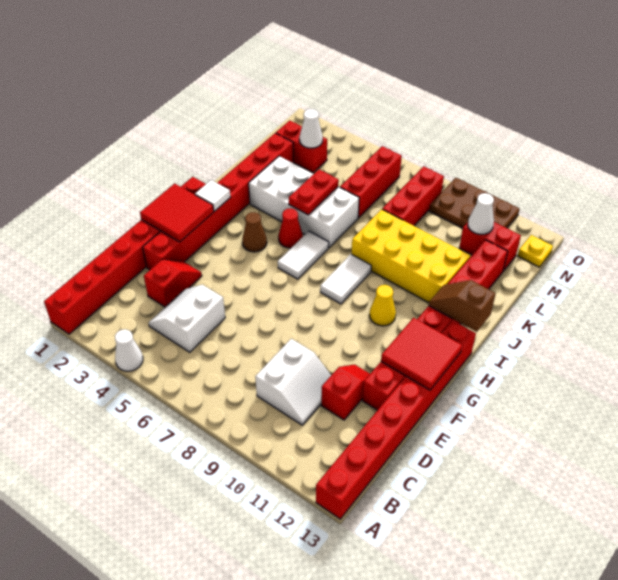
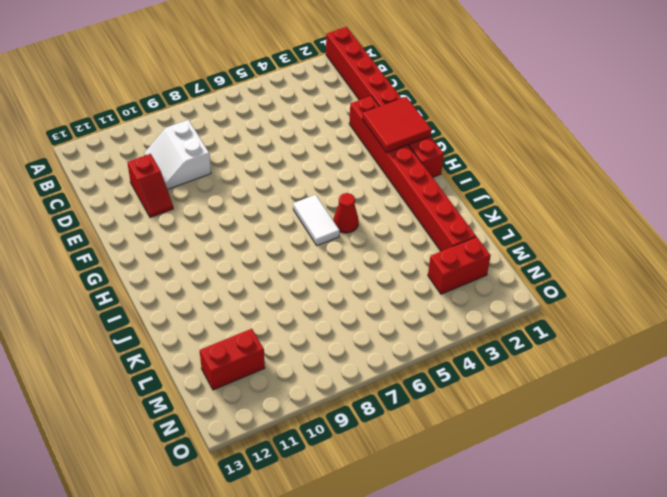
none -> white cone A4 level 1
none -> red brick A13:H13 level 1
none -> white slope C4:D5 level 1 top 5

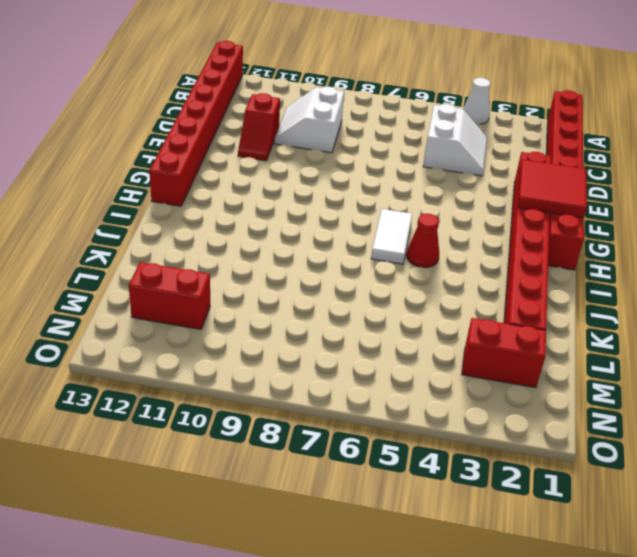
none -> red slope D3:E3 level 1 top D
none -> red brick E12:L12 level 1
none -> brown cone H4 level 1

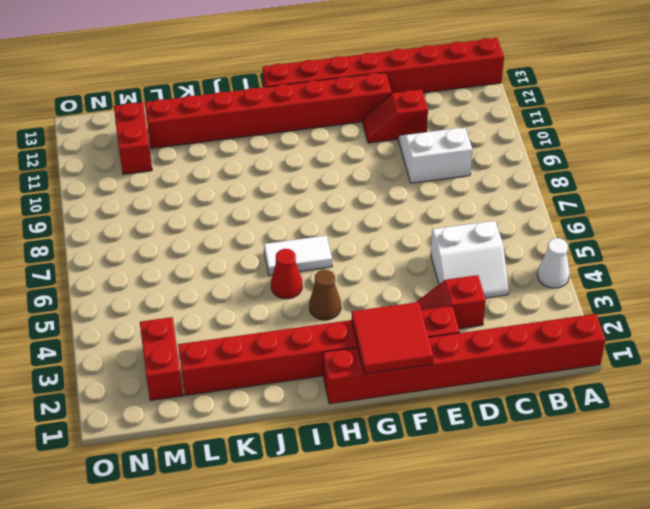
none -> white tile H8:I8 level 1
none -> yellow cone H10 level 1
none -> white brick J3:K6 level 1

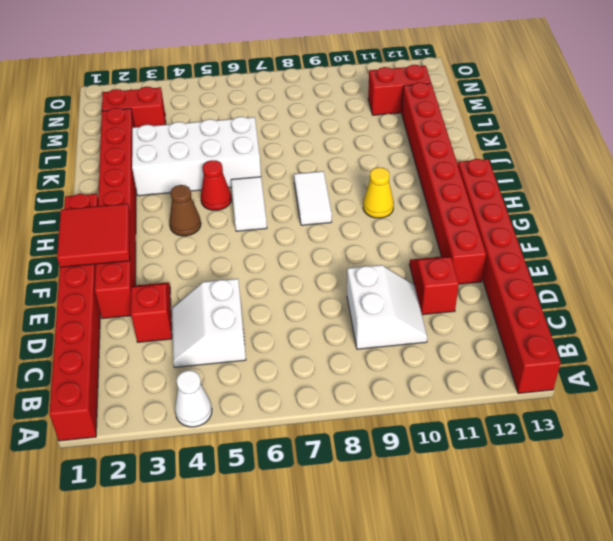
none -> yellow brick J8:K11 level 1
none -> red brick L6:N6 level 1
none -> red brick L8:N8 level 1

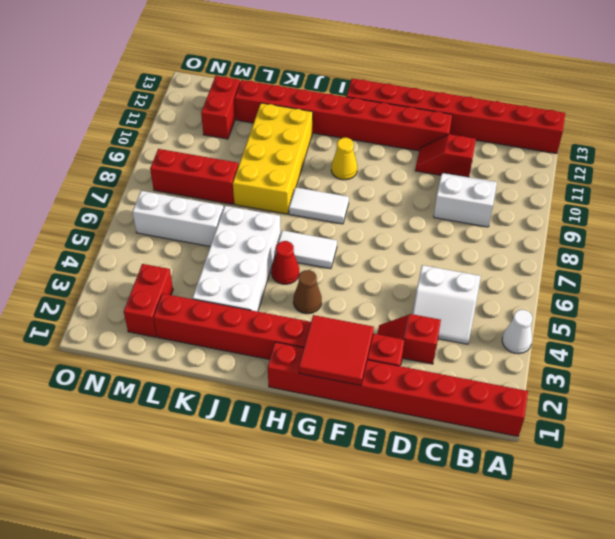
white brick L6:N6 level 1 -> red brick L6:N6 level 1
none -> brown plate N9:O11 level 1
none -> yellow plate N13 level 1
none -> red tile F12:G13 level 2

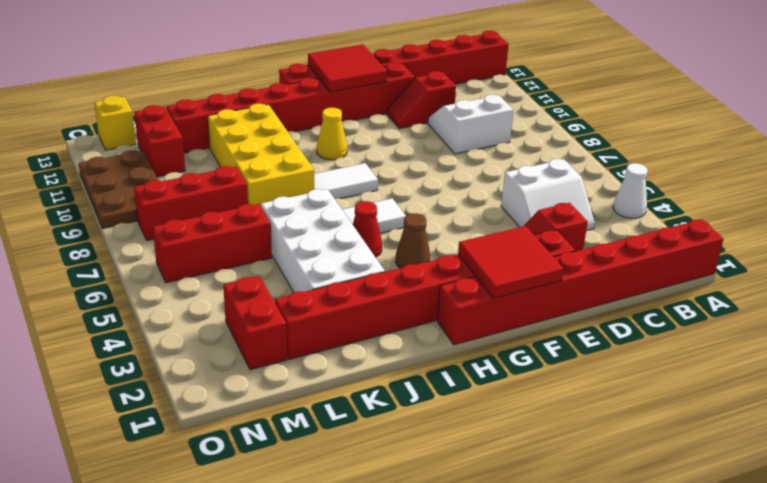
yellow brick N13 level 1 -> yellow plate N13 level 1
none -> white tile H2 level 2
none -> brown slope I12:I13 level 2 top 13
none -> red plate J5:K5 level 2

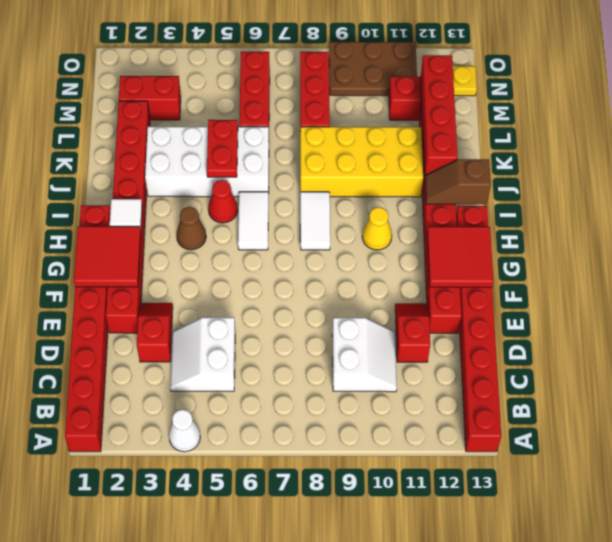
red brick J12:M12 level 2 -> none
none -> white cone M3 level 2
none -> white cone M11 level 2

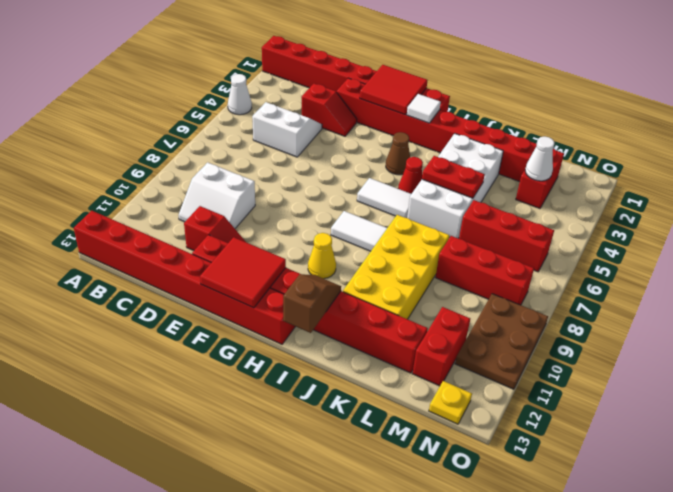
none -> white cone M11 level 2

